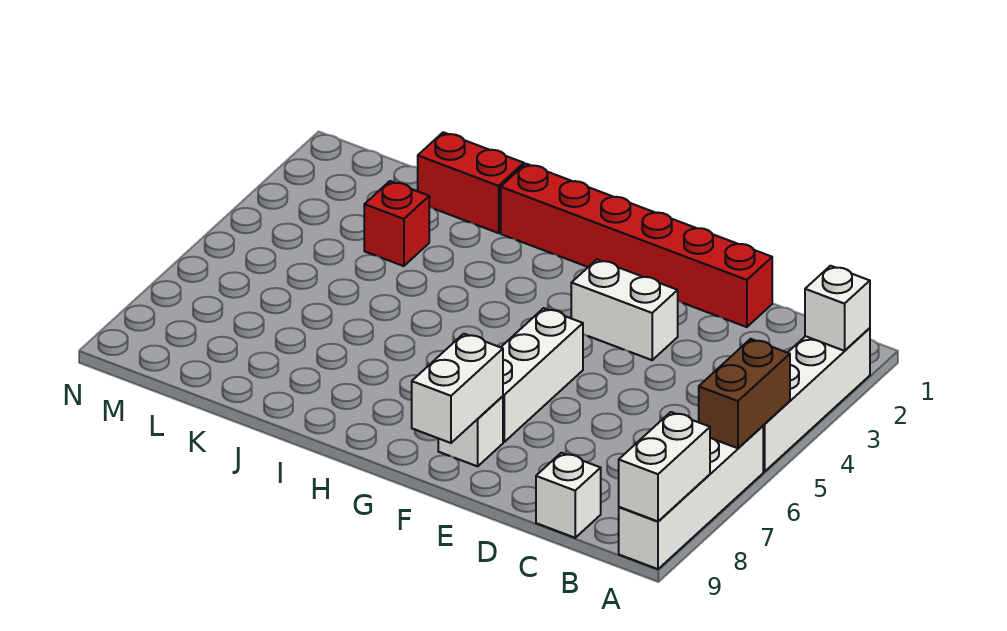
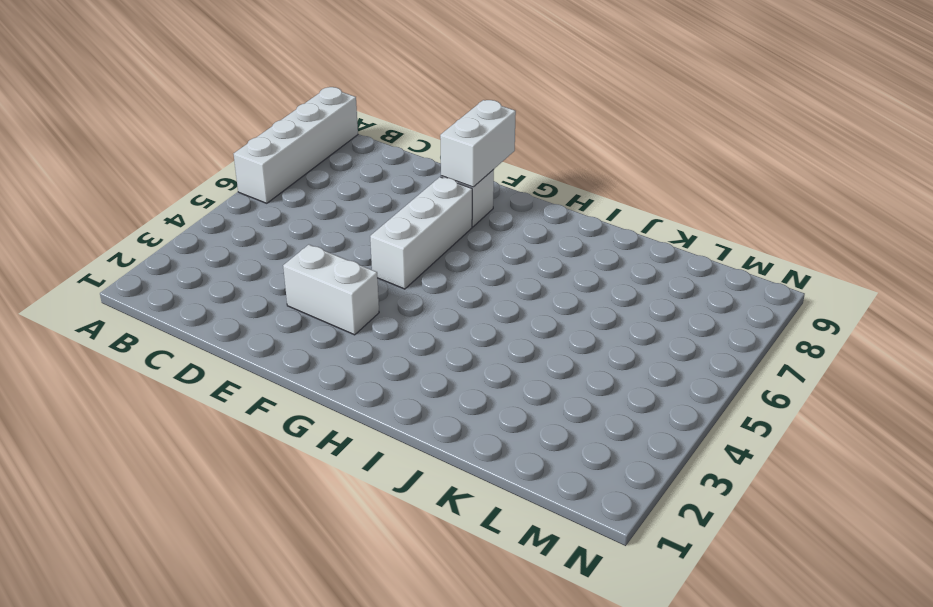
none -> white brick A2:A5 level 1
none -> white brick C9 level 1
none -> red brick D1:I1 level 1

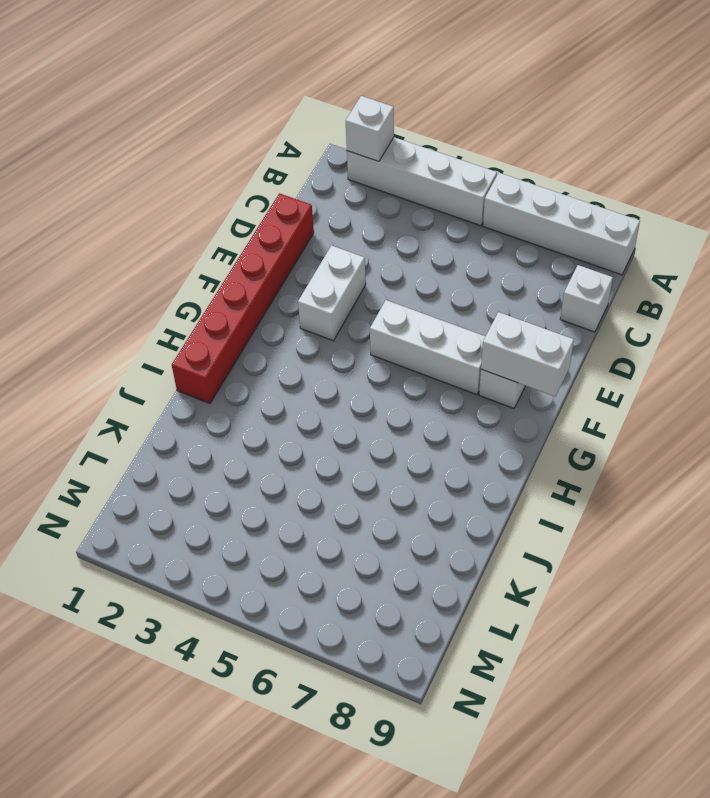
none -> red brick J1:K1 level 1
none -> red brick K3 level 1
none -> brown brick A5:A6 level 2

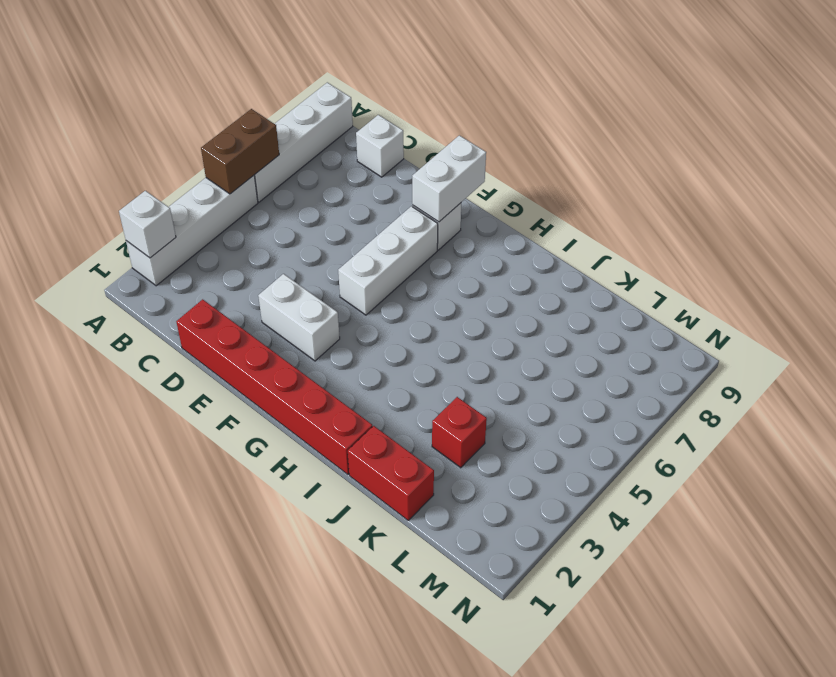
none -> white brick A8:A9 level 2

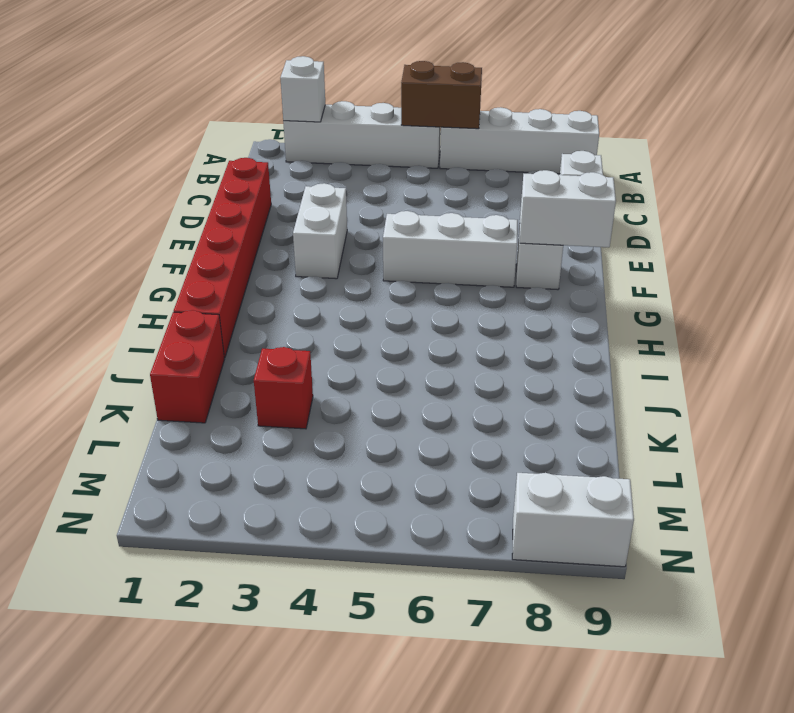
white brick N8:N9 level 1 -> white brick A8:A9 level 2

